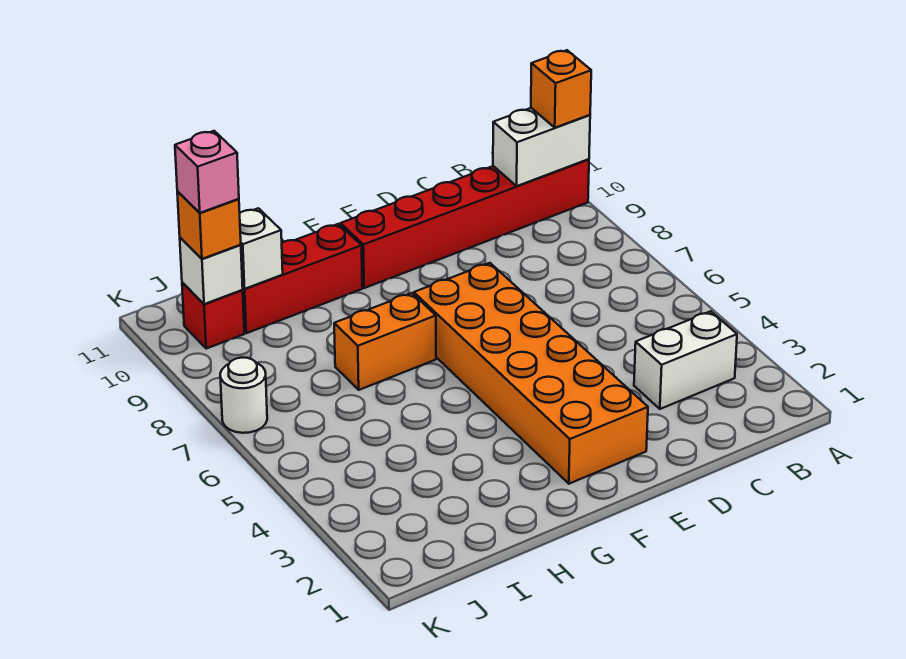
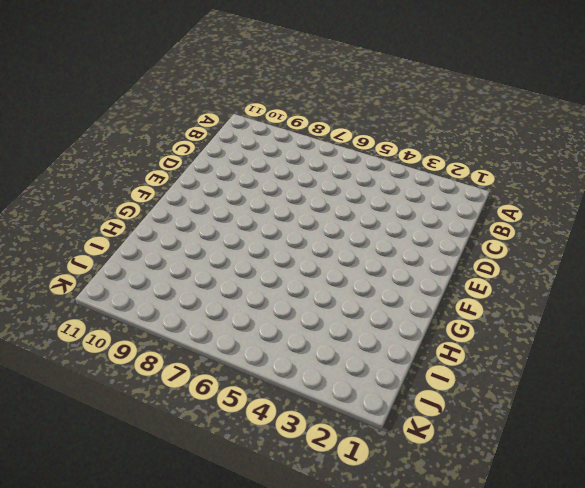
none -> red brick A10:F10 level 1
none -> white brick B3:C3 level 1
none -> orange brick E2:F7 level 1

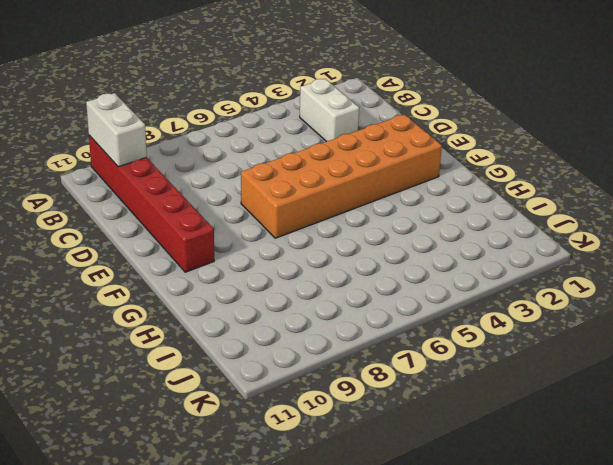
none -> orange brick G7:H7 level 1
none -> red brick G10:I10 level 1
none -> red brick J10 level 1

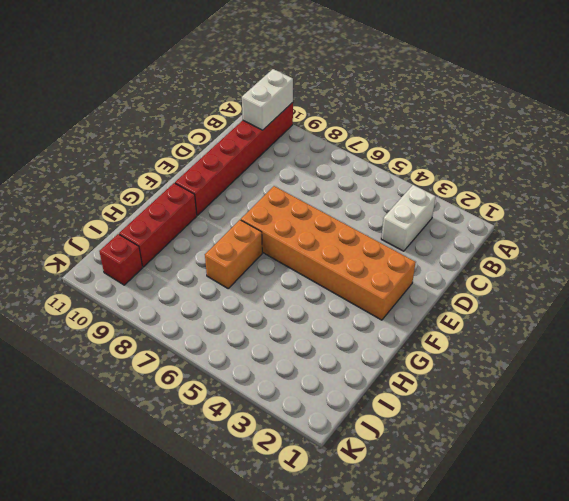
none -> white round brick K7 level 1
none -> white brick I10 level 2
none -> white brick J10 level 2

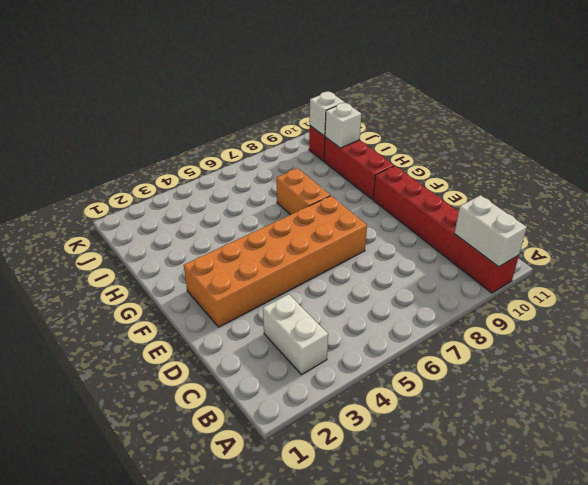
none -> white round brick K7 level 1
none -> orange brick A10 level 3
none -> orange brick J10 level 3

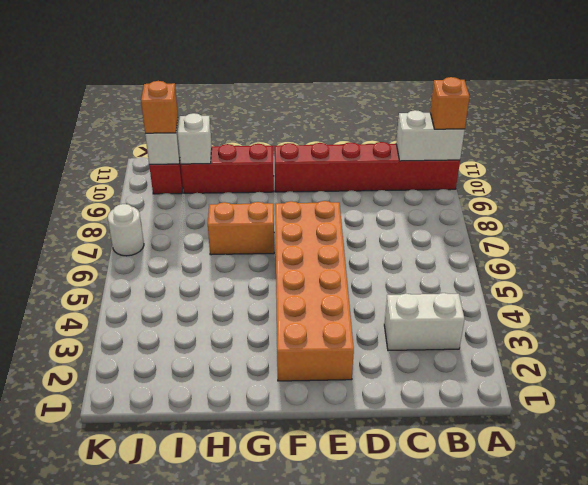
none -> pink brick J10 level 4

